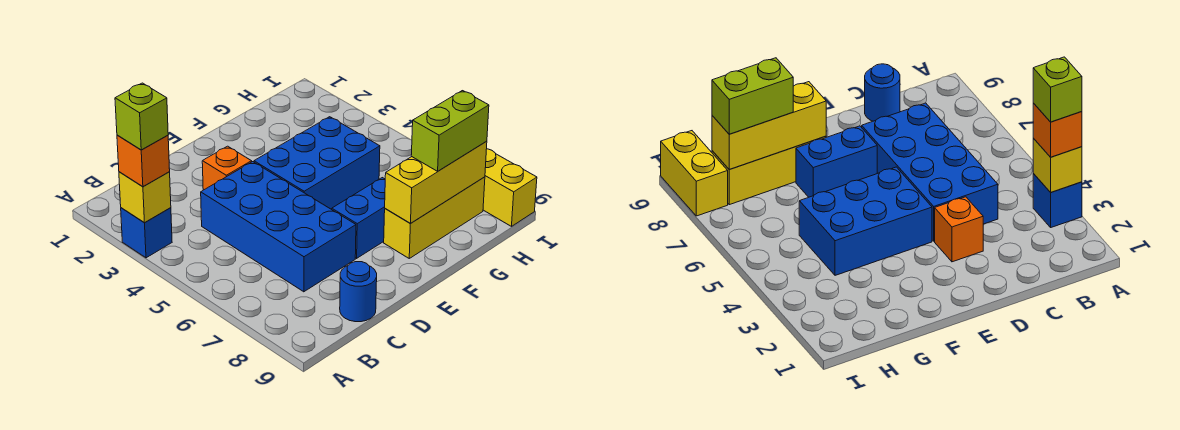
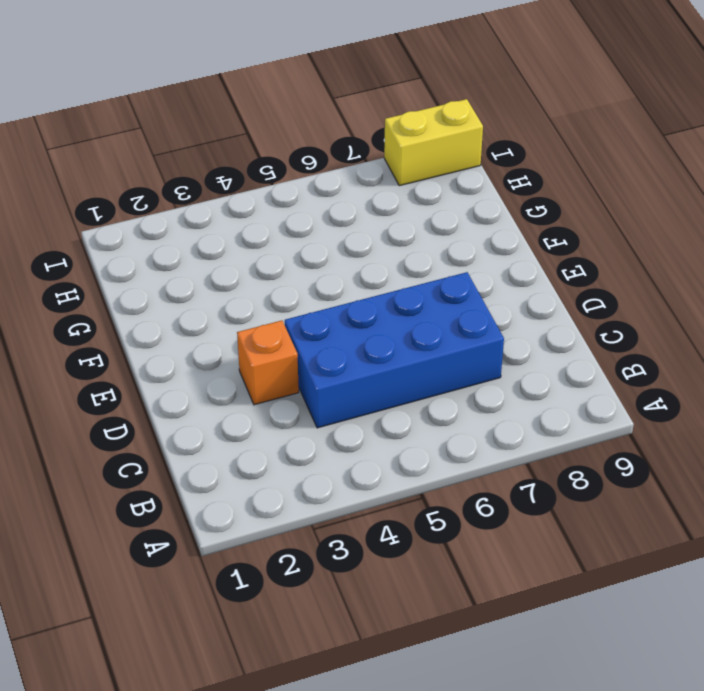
none -> blue brick A3 level 1
none -> blue round brick C9 level 1
none -> blue brick E4:G5 level 1

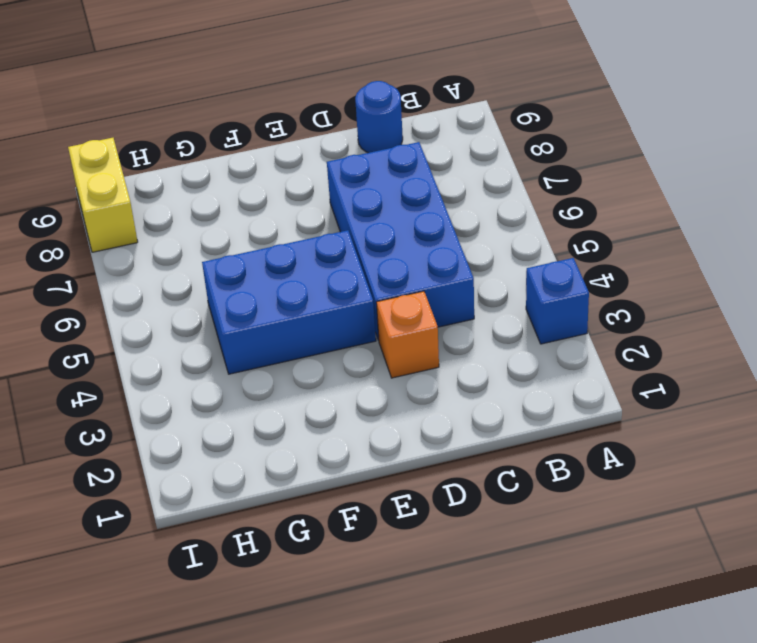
none -> blue brick E7:F7 level 1
none -> yellow brick F8:H8 level 1
none -> yellow brick A3 level 2

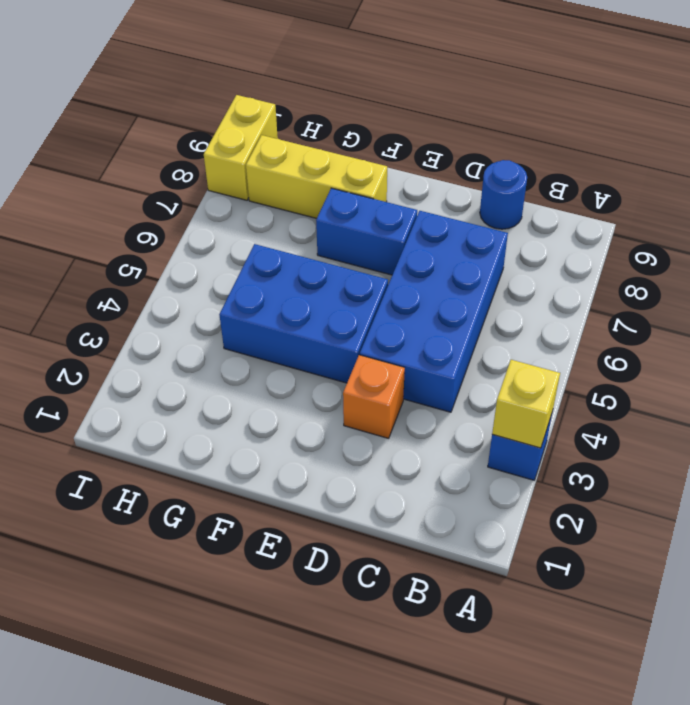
none -> yellow brick F8:H8 level 2
none -> orange brick A3 level 3
none -> lime brick G8:H8 level 3

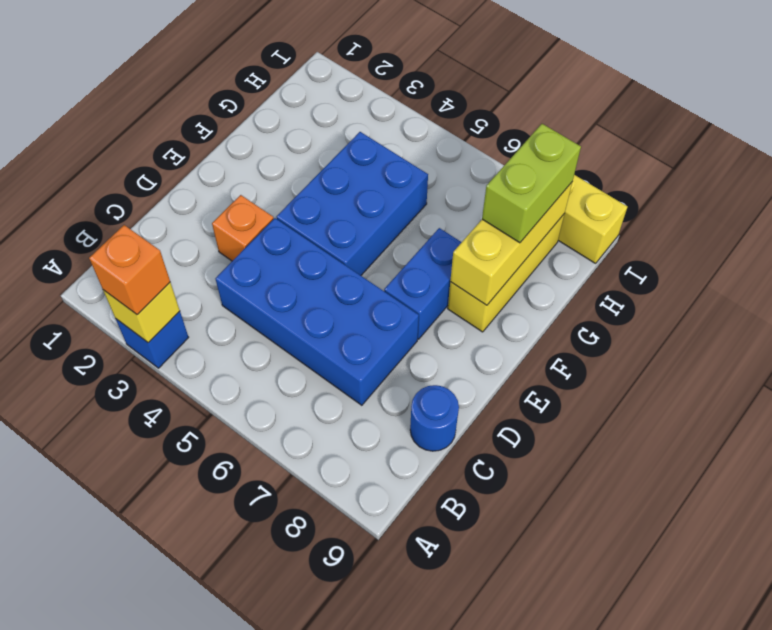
none -> lime brick A3 level 4

